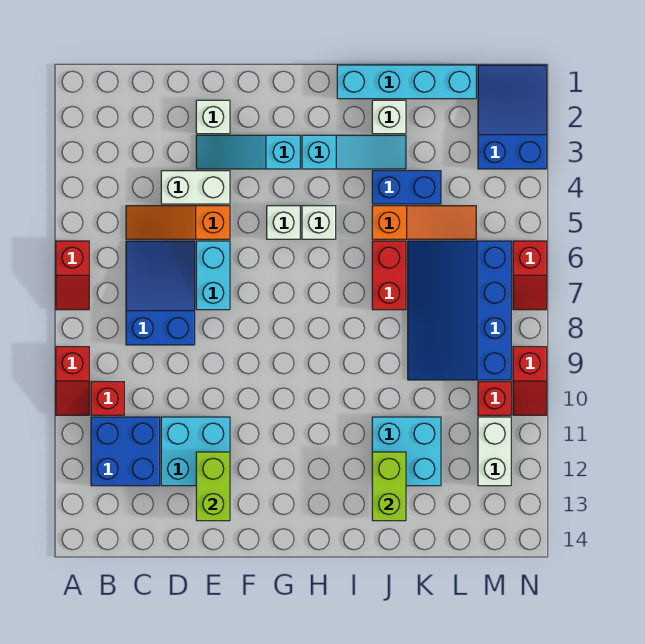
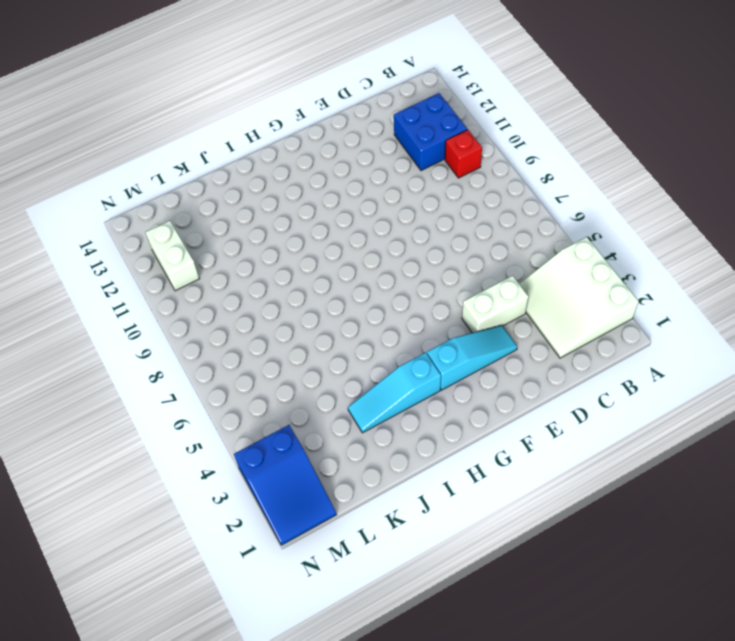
white slope A2:C4 level 1 top A -> none
none -> red slope A6:A7 level 1 top 6
none -> red slope A9:A10 level 1 top 9
none -> orange slope C5:E5 level 1 top E

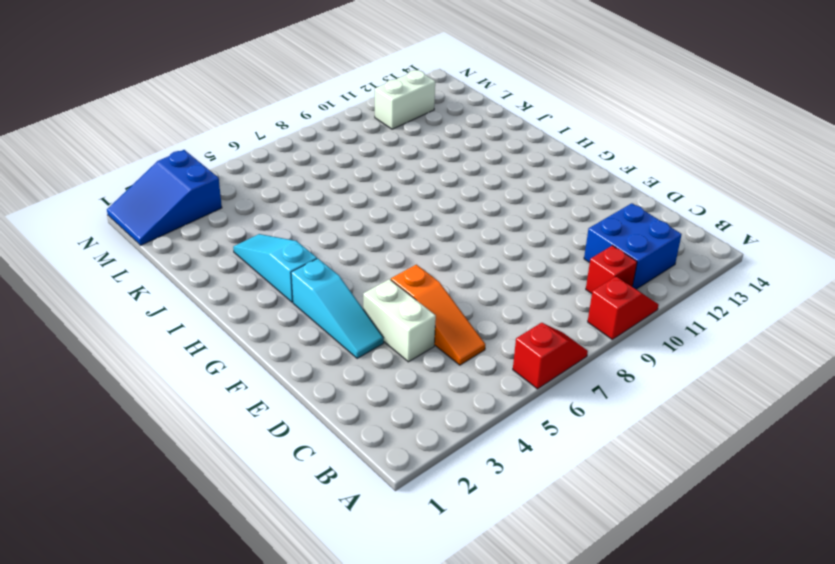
none -> blue slope C6:D8 level 1 top 8
none -> cyan brick D11:E12 level 1
none -> white brick E2 level 1

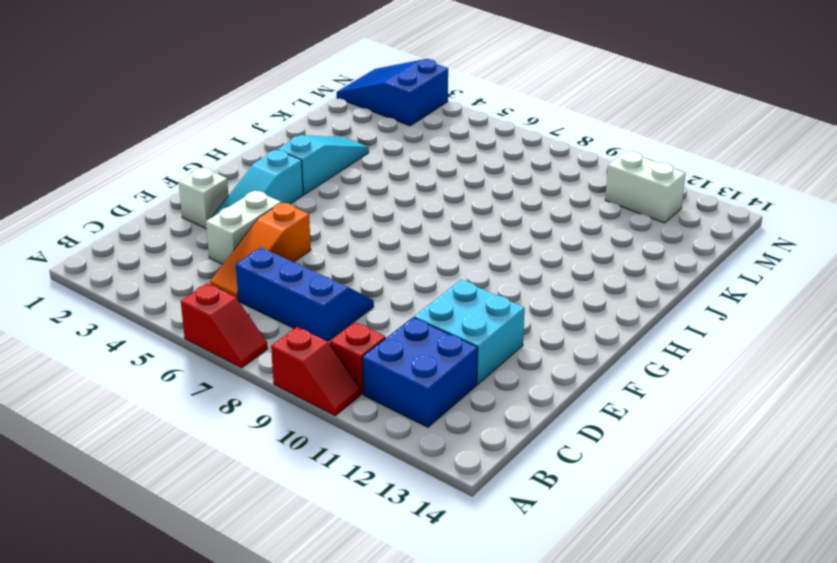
blue slope C6:D8 level 1 top C -> blue slope C6:D8 level 1 top 8
none -> cyan brick E6:E7 level 1
none -> white brick G5 level 1
none -> white brick H5 level 1

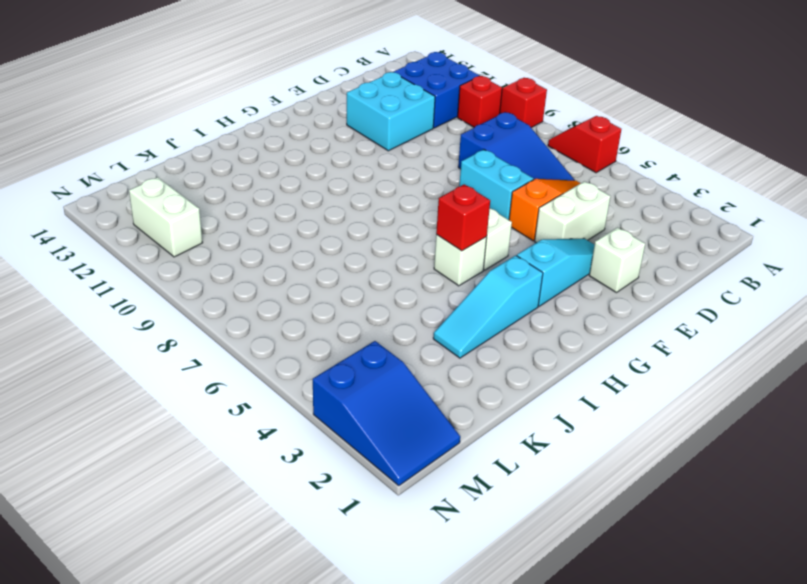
red brick H5 level 2 -> red brick M10 level 1
none -> cyan brick I1:L1 level 1
none -> white brick J2 level 1
none -> blue brick J4:K4 level 1

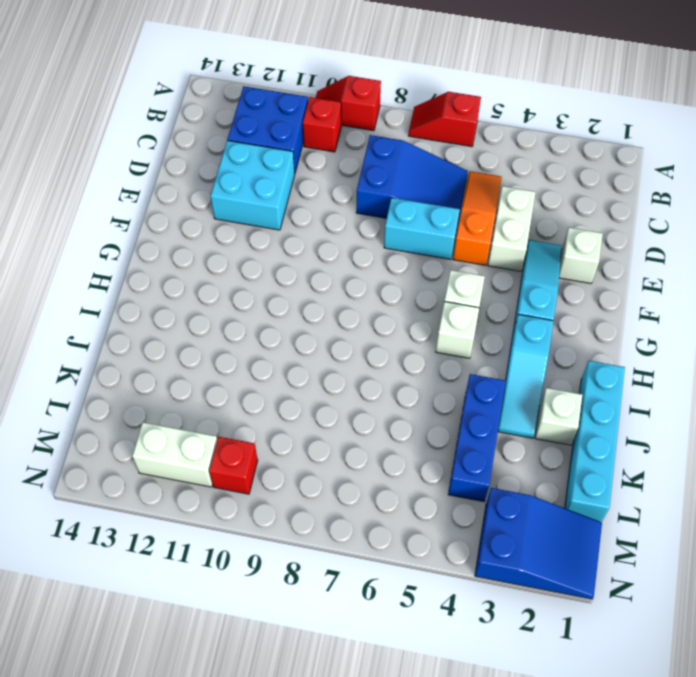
blue brick J4:L4 level 1 -> blue brick J4:K4 level 1
none -> orange slope J5:L5 level 1 top J
none -> red brick J6:J7 level 1
none -> cyan brick J11:K12 level 1

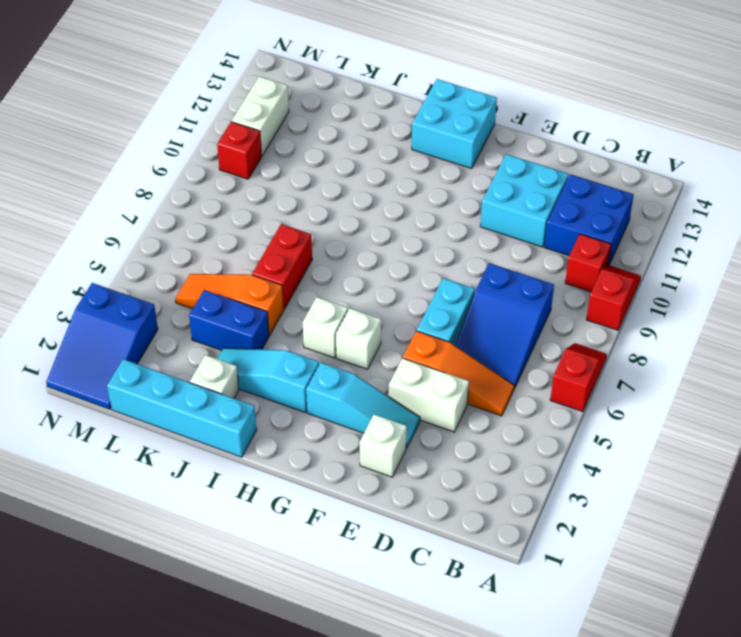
cyan brick G13:H14 level 1 -> cyan brick J11:K12 level 1
none -> blue slope K6:M9 level 1 top M
none -> red slope N6:N7 level 1 top 6
none -> red slope N9:N10 level 1 top 9

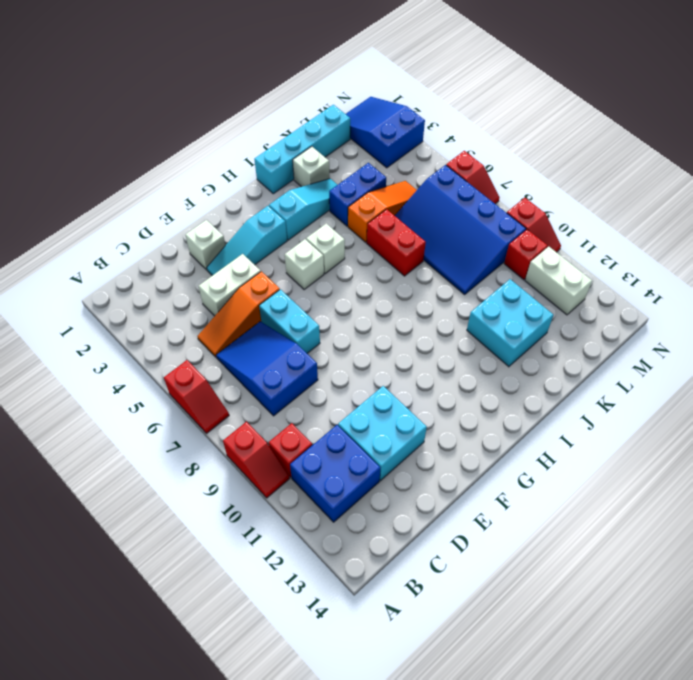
none -> lime brick E12:E13 level 2
none -> lime brick J12:J13 level 2

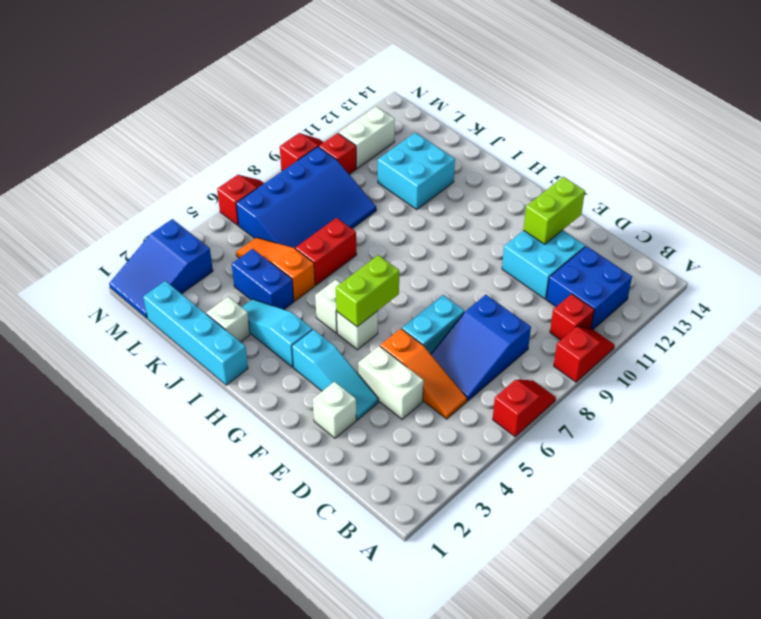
lime brick G5:G6 level 2 -> lime brick J12:J13 level 2

